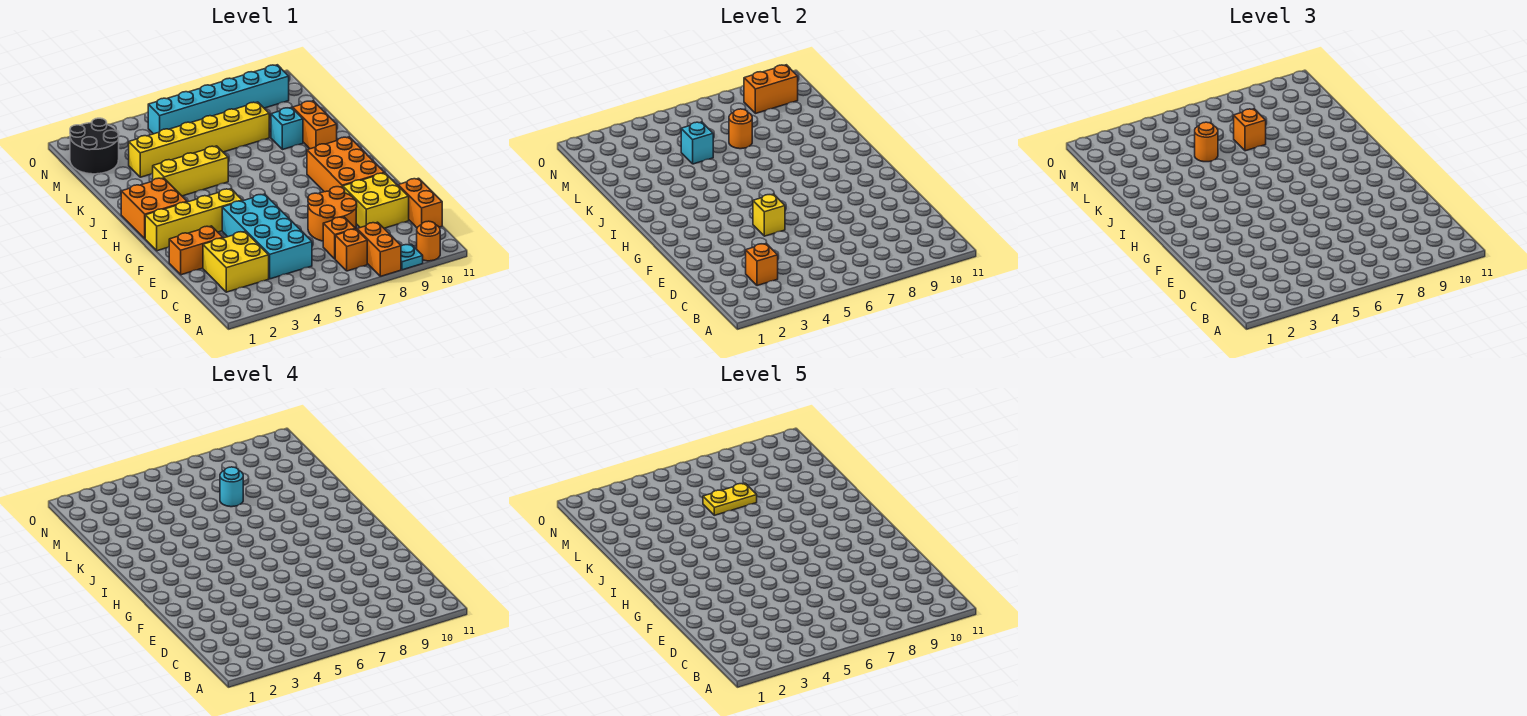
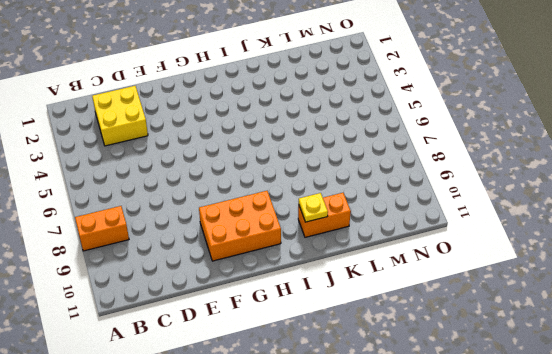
yellow plate J10 level 2 -> none
none -> cyan plate A9 level 1
none -> orange round brick A10 level 1
none -> orange brick B7 level 1

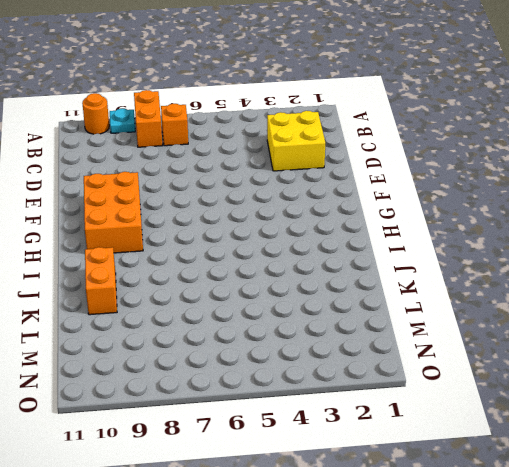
none -> cyan brick C4:F5 level 1
none -> orange brick C7 level 1
none -> orange brick C11:D11 level 1

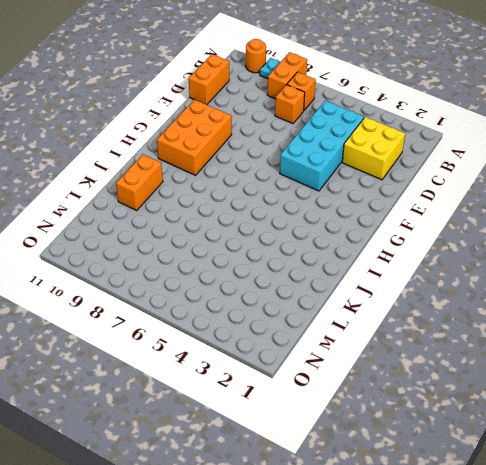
none -> orange round brick D7:E8 level 1
none -> yellow brick D9:E10 level 1
none -> orange brick E1:E2 level 1

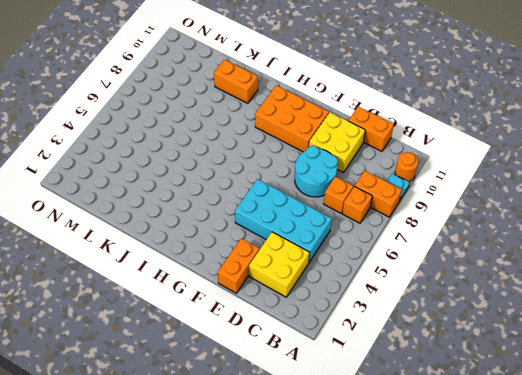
cyan round brick D7:E8 level 1 -> orange round brick D7:E8 level 1
none -> yellow brick G1:G4 level 1
none -> orange brick H1:I2 level 1
none -> yellow brick J3:J5 level 1

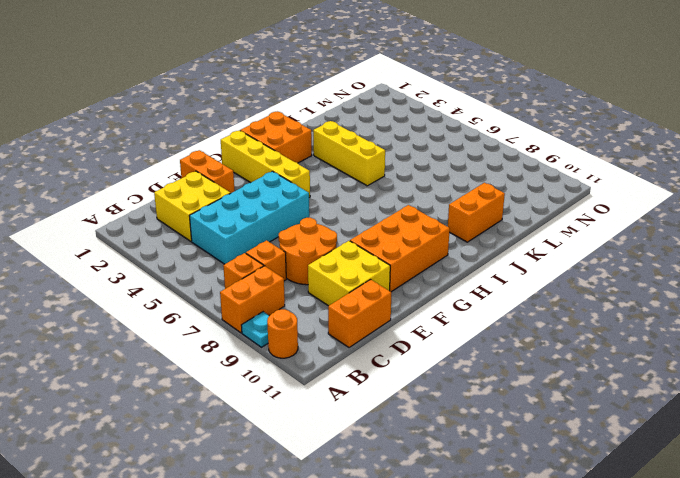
none -> cyan brick K9 level 1
none -> yellow brick L3:L8 level 1
none -> black round brick M1:N2 level 1

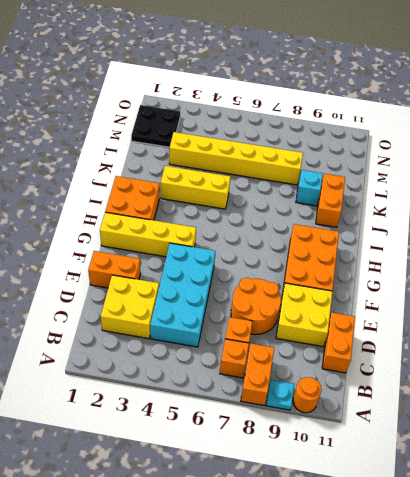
black plate M1:N2 level 1 -> black round brick M1:N2 level 1
none -> cyan brick N5:N10 level 1
none -> orange brick C3 level 2
none -> yellow brick F5 level 2

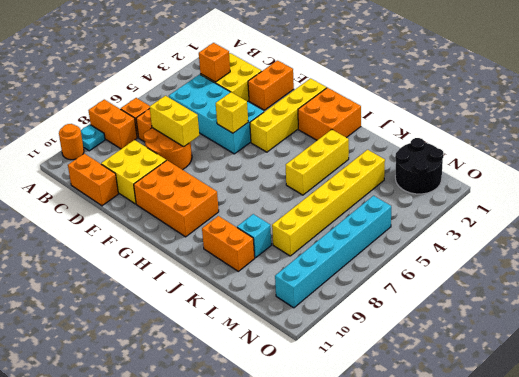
yellow brick D7:E7 level 2 -> none
none -> cyan brick L5 level 2
none -> orange round brick L7 level 2
none -> orange brick N9:N10 level 2

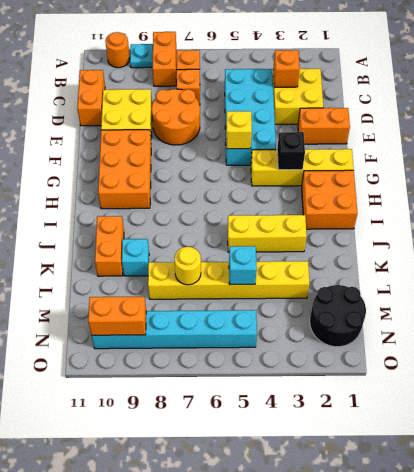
black brick G3 level 2 -> none
yellow round brick L7 level 2 -> orange round brick L7 level 2
none -> orange round brick L5 level 3
none -> orange brick L7 level 3
none -> cyan round brick L7 level 4

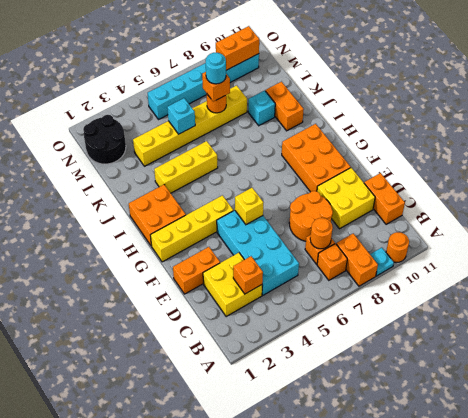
orange round brick C7 level 2 -> orange round brick L5 level 3
none -> yellow plate L6:L7 level 5

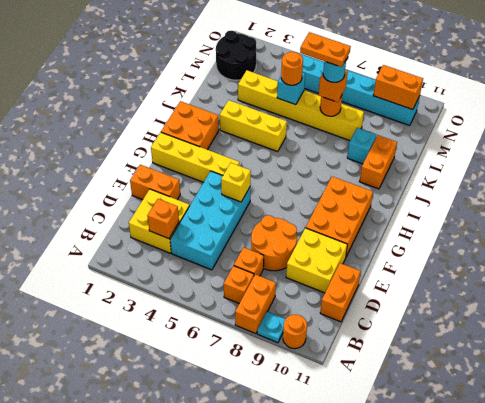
orange plate L6:L7 level 5 -> yellow plate L6:L7 level 5

